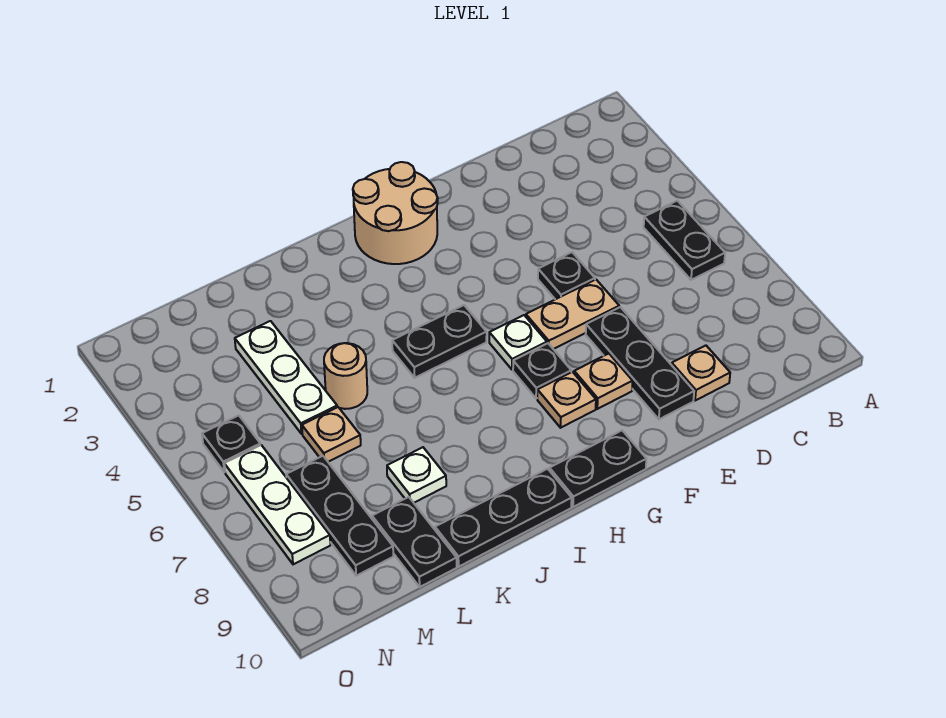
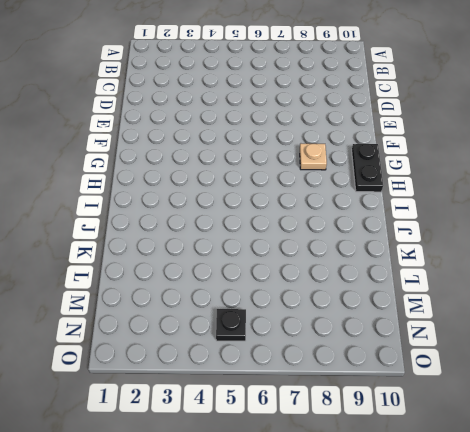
none -> black plate B5:B6 level 1
none -> tan plate D9 level 1
none -> black plate E5 level 1

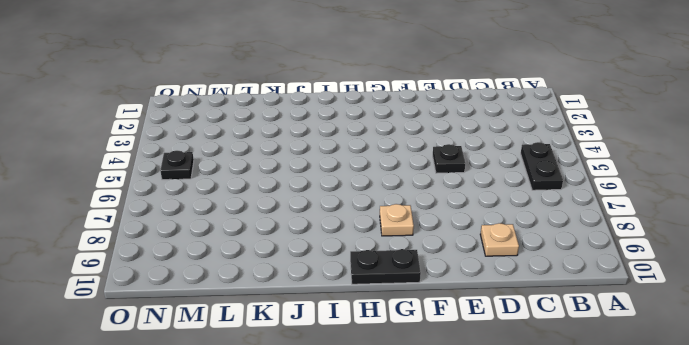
none -> tan plate E6:F6 level 1
none -> black plate E7:E9 level 1
none -> tan plate F8 level 1

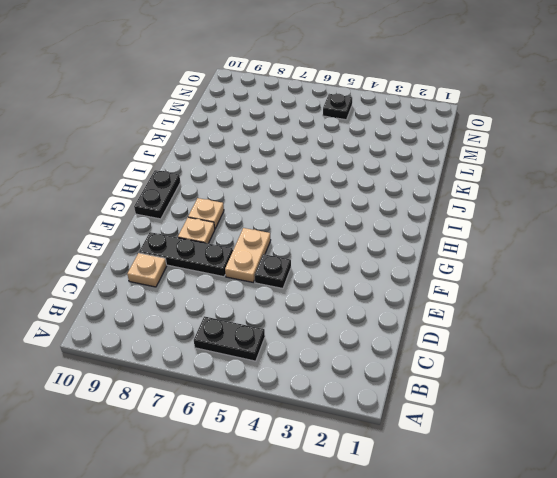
none -> tan round brick G1:H2 level 1
none -> white plate G6 level 1
none -> black plate G7 level 1

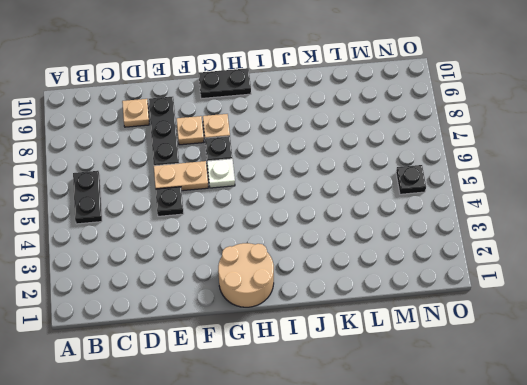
none -> black plate H5:I5 level 1
none -> black plate I10:K10 level 1
none -> tan round brick K5 level 1

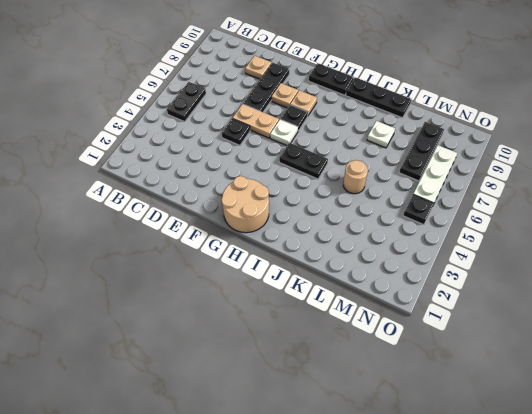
none -> white plate L3:L5 level 1
none -> tan plate L6 level 1
none -> black plate L9:L10 level 1

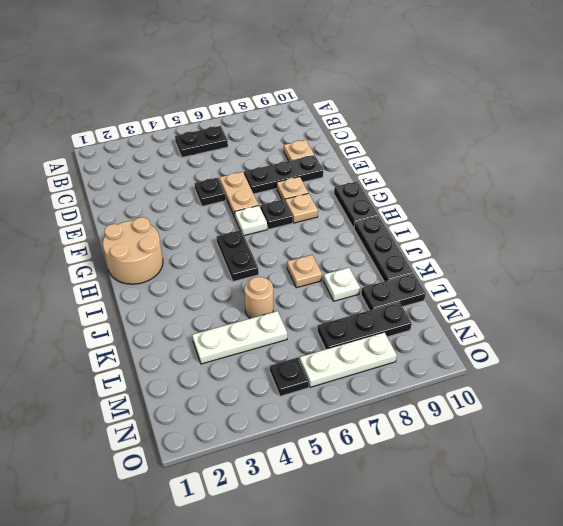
tan plate J7 level 1 -> tan plate L6 level 1

